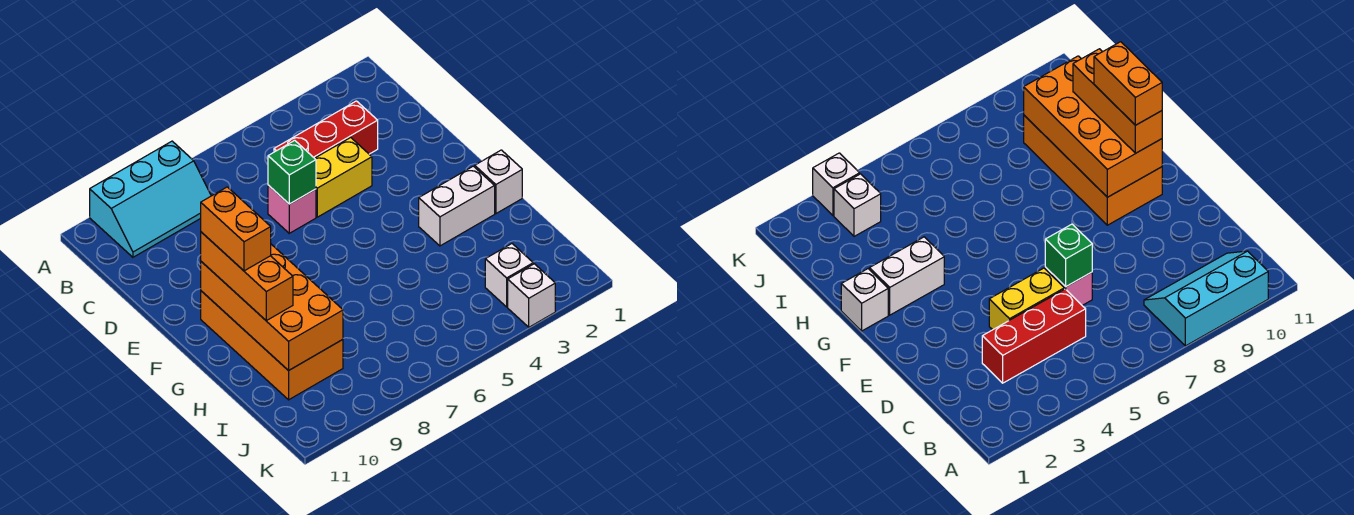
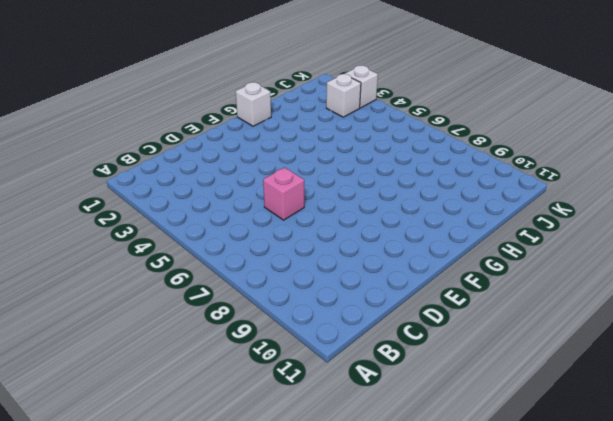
none -> cyan slope A8:B10 level 1 top A
none -> red brick C3:C5 level 1
none -> yellow brick D4:D5 level 1

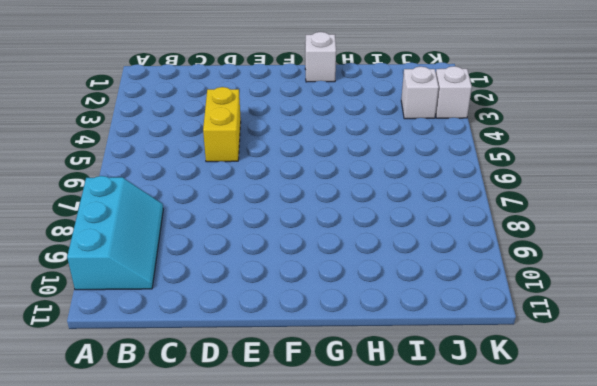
none -> red brick C3:C5 level 1
none -> pink brick D6 level 1
none -> orange brick F9:I10 level 1

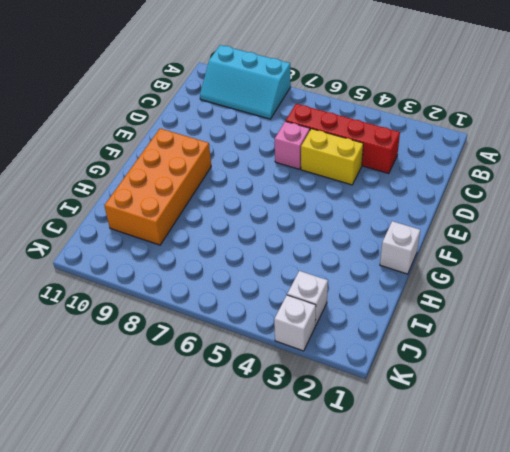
red brick C3:C6 level 1 -> red brick C3:C5 level 1
none -> white brick G2:G3 level 1
none -> green brick D6 level 2
none -> orange brick F9:I10 level 2

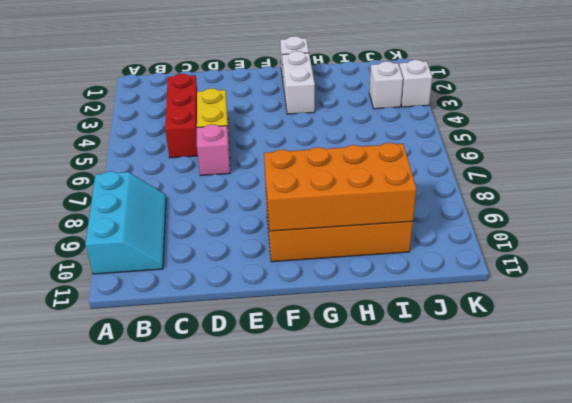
none -> green brick D6 level 2
none -> orange brick F10:H10 level 3
none -> orange brick F10:G10 level 4

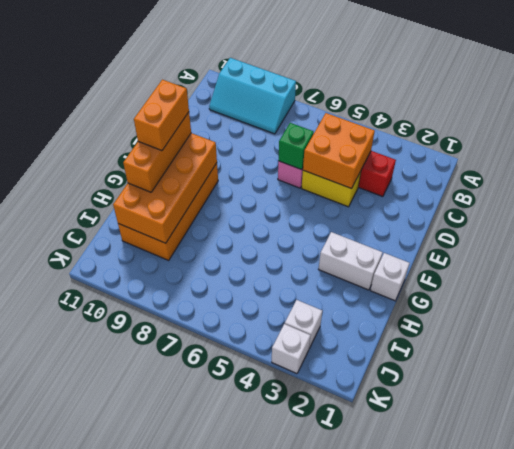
orange brick C4:D5 level 2 -> none

